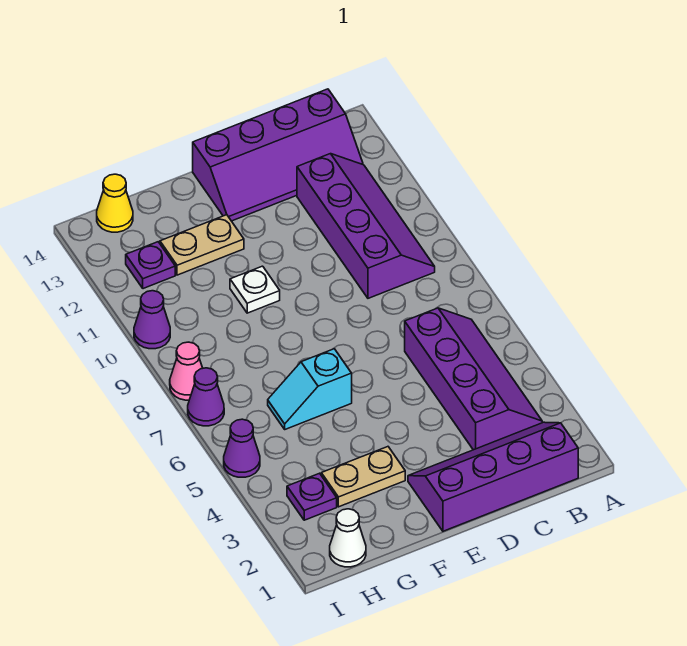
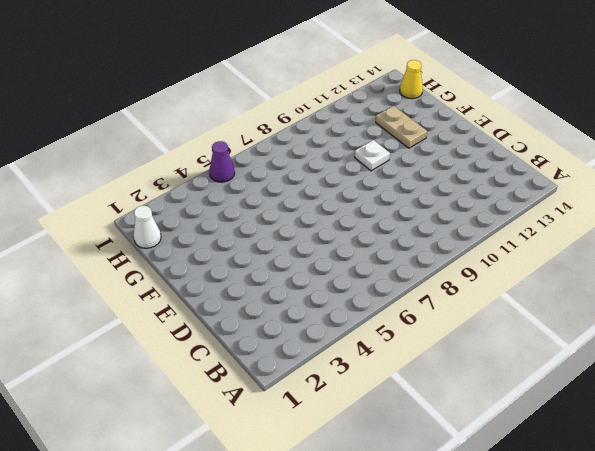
none -> purple slope B1:E2 level 1 top 1
none -> purple slope B3:C6 level 1 top C
none -> purple slope B9:C12 level 1 top C

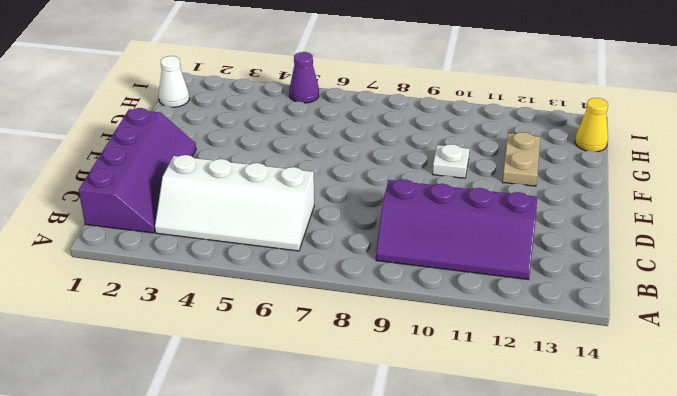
white slope B3:C6 level 1 top C -> purple slope B3:C6 level 1 top C
none -> purple slope B13:E14 level 1 top 14
none -> tan plate F3:G3 level 1
none -> cyan slope F6:G6 level 1 top F

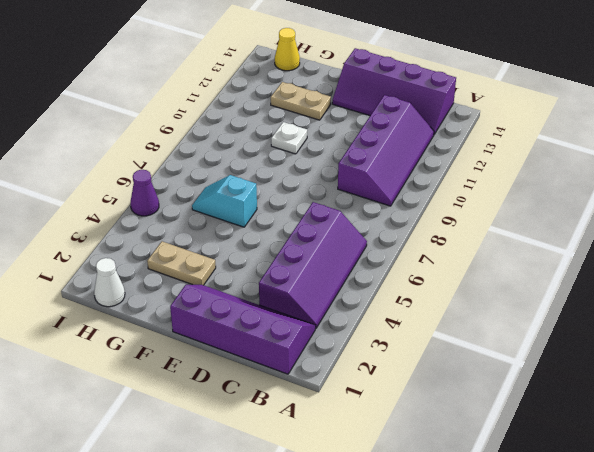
none -> purple plate H3 level 1
none -> purple plate H12 level 1
none -> purple cone I7 level 1

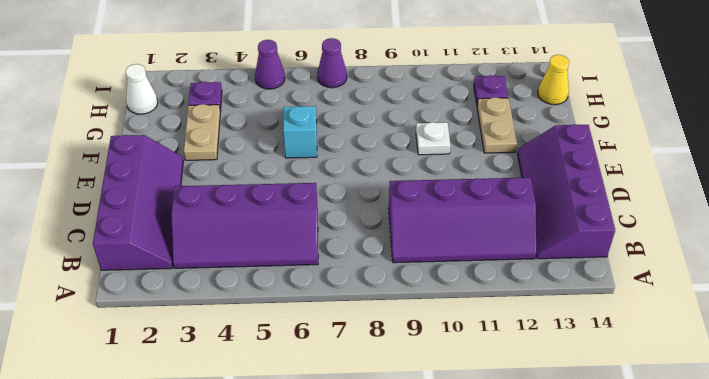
none -> pink cone I8 level 1
none -> purple cone I10 level 1

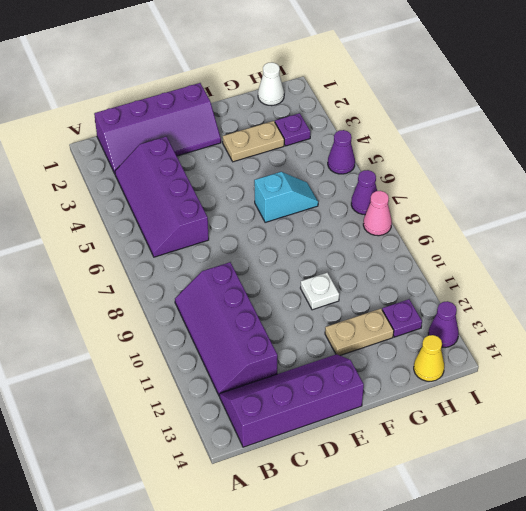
purple cone I13 level 1 -> purple cone I10 level 1

